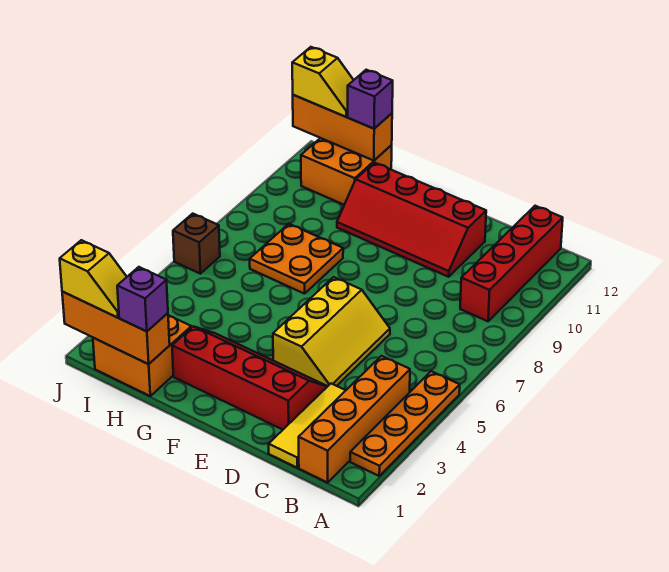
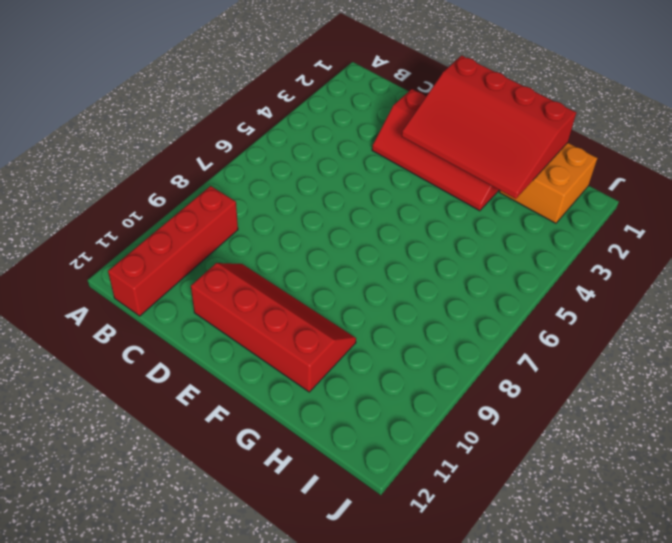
red slope E1:H3 level 2 top 1 -> orange brick H1:J1 level 2
none -> orange plate A2:A5 level 1
none -> orange brick B1:B4 level 1
none -> yellow tile C1:C3 level 1

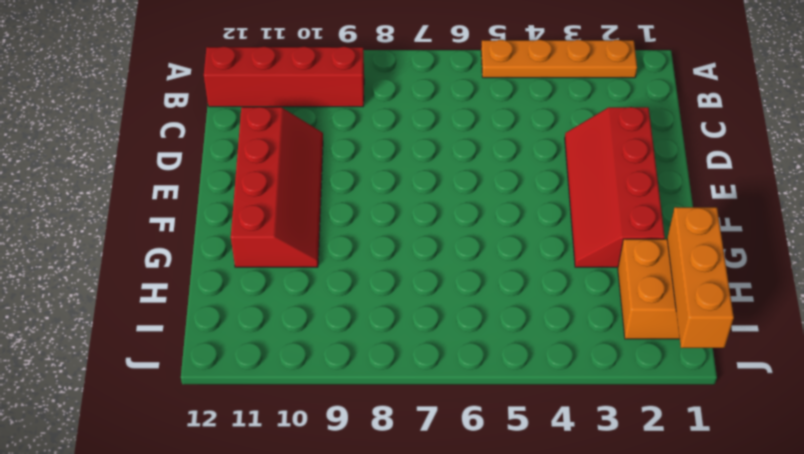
none -> orange brick B1:B4 level 1
none -> yellow tile C1:C3 level 1
none -> yellow slope D4:E6 level 1 top E

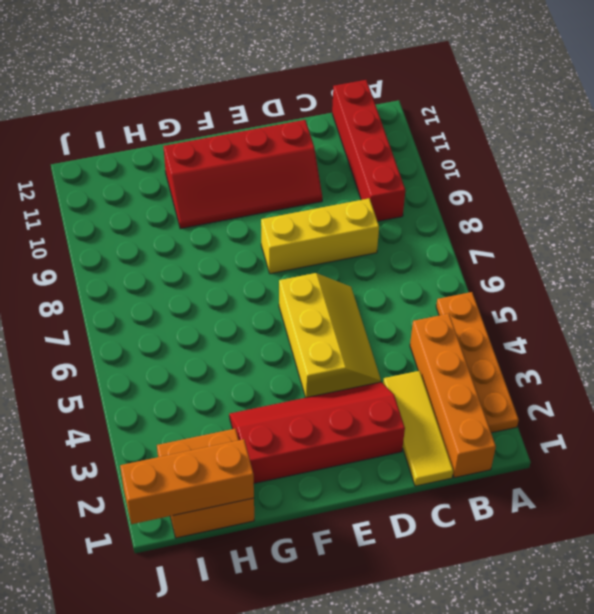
yellow brick C8:E8 level 1 -> none
none -> orange plate G7:H8 level 1
none -> orange brick H11:I12 level 1
none -> brown brick J6 level 1

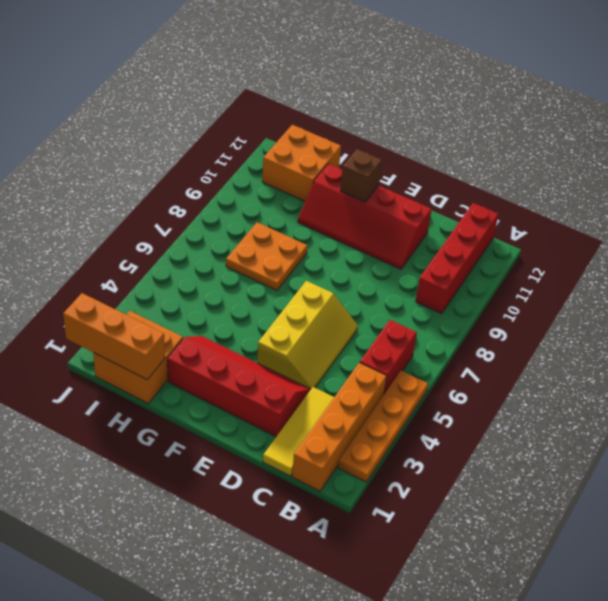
red brick B5:B6 level 1 -> none
brown brick F11 level 2 -> brown brick J6 level 1
none -> orange brick H12:J12 level 2
none -> purple brick H1 level 3
none -> purple brick H12 level 3

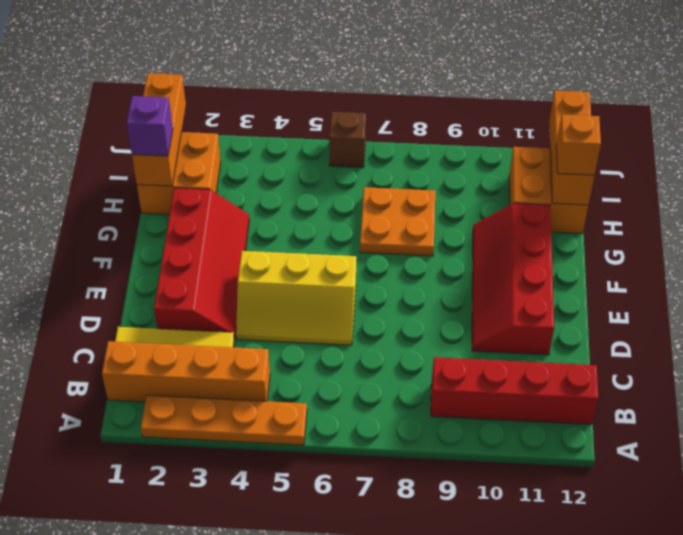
orange brick H12 level 3 -> purple brick H12 level 3
none -> yellow slope I1:J1 level 3 top J
none -> yellow slope I12:J12 level 3 top J

